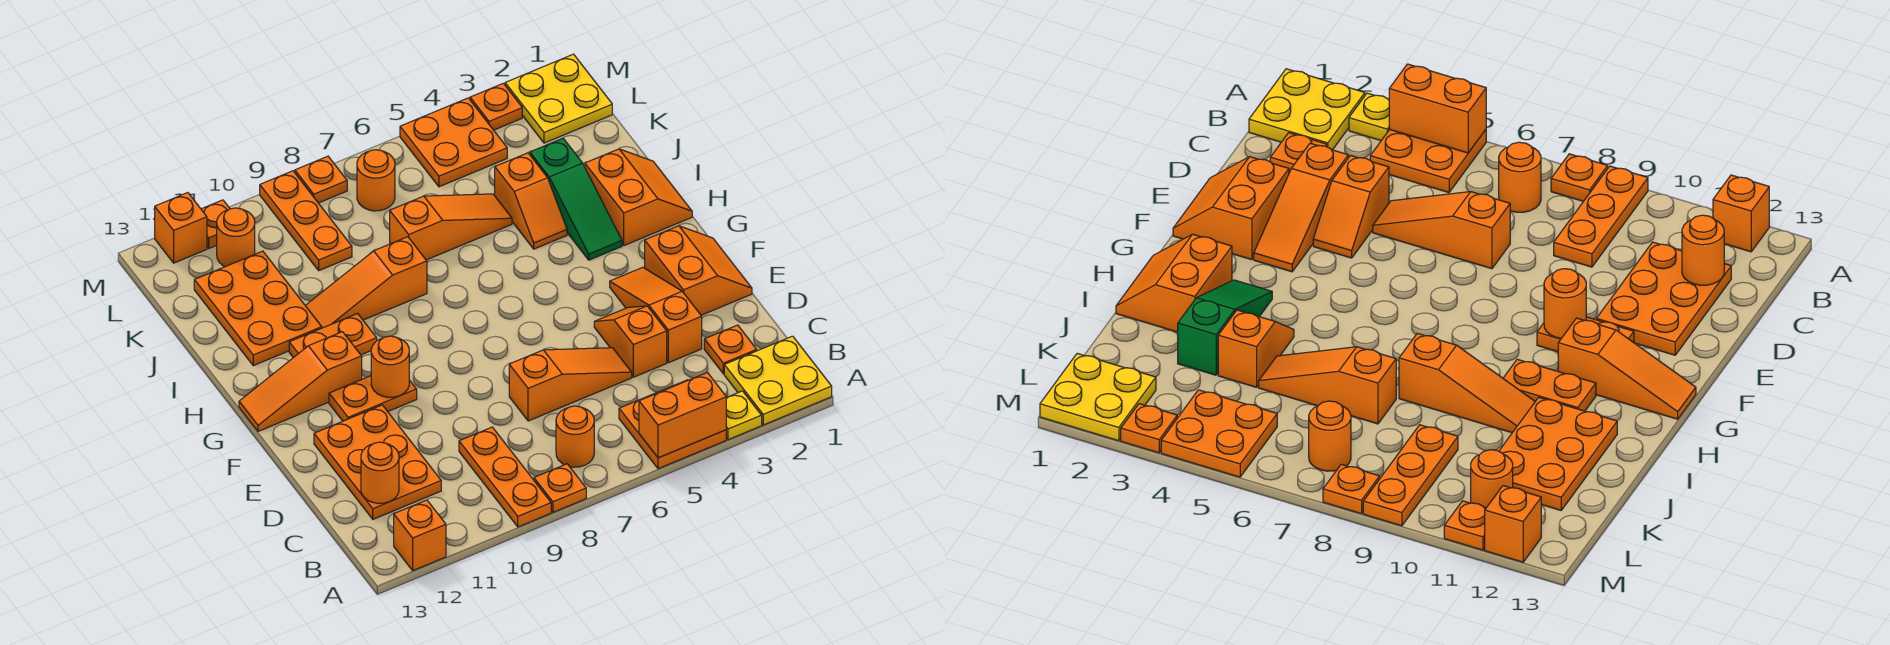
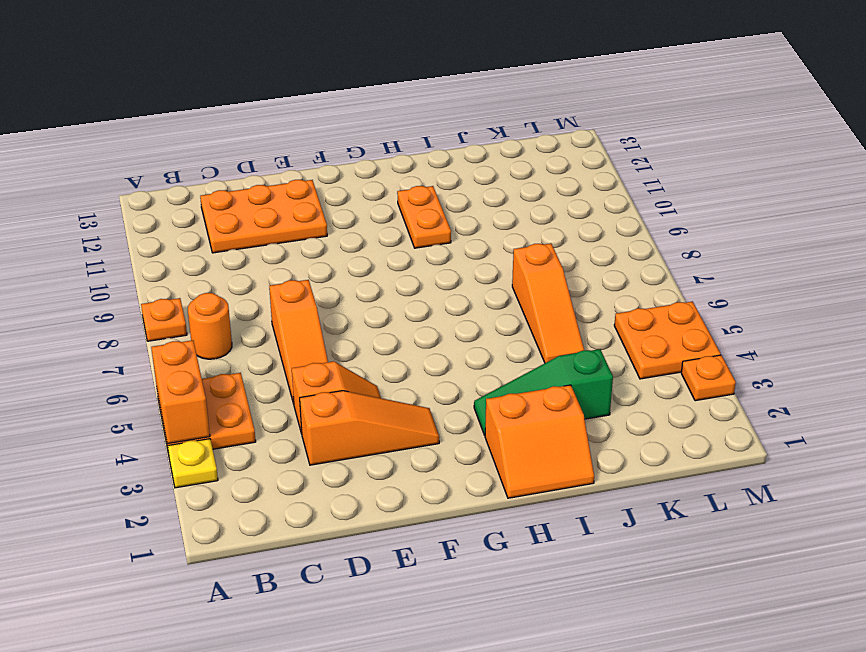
none -> yellow plate A1:B2 level 1
none -> orange plate A9:C9 level 1
none -> orange brick A12 level 1
none -> orange plate C2 level 1

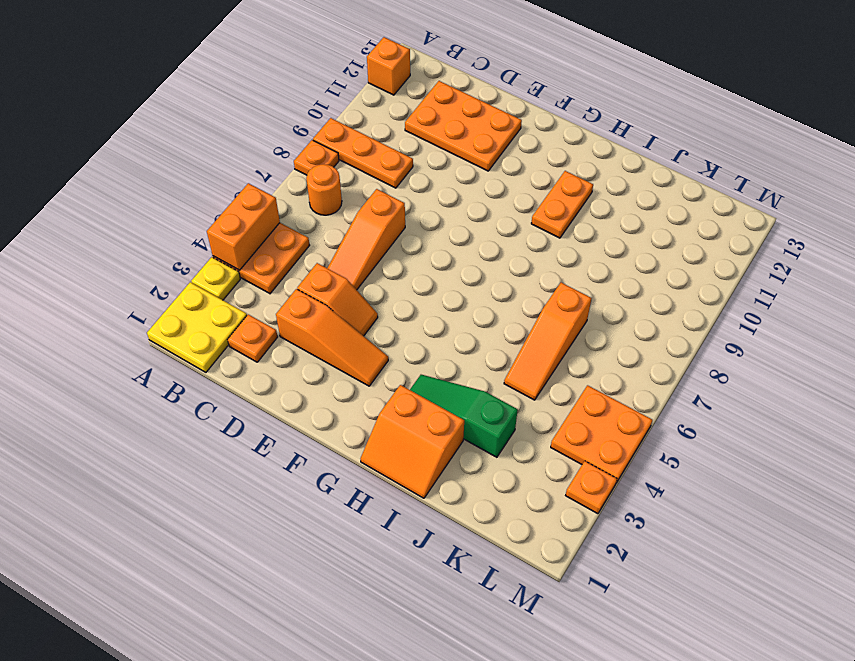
none -> orange slope E1:F2 level 1 top 2
none -> orange plate F10:F11 level 1
none -> orange slope G11:G13 level 1 top 11
none -> orange slope I4:J4 level 1 top J

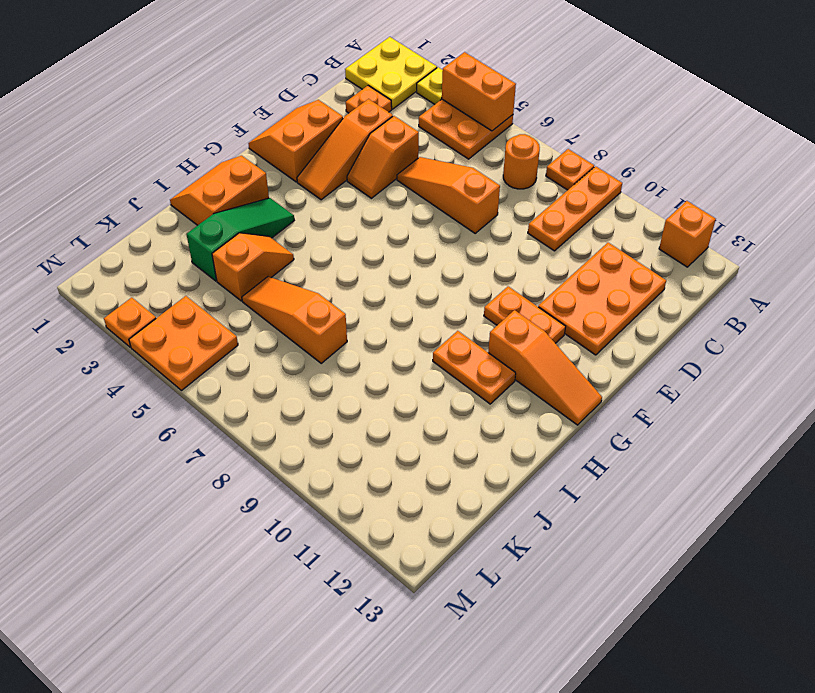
none -> orange slope I8:I10 level 1 top 8
none -> orange plate I11:K12 level 1
none -> orange plate K9:M9 level 1
none -> yellow plate L1:M2 level 1

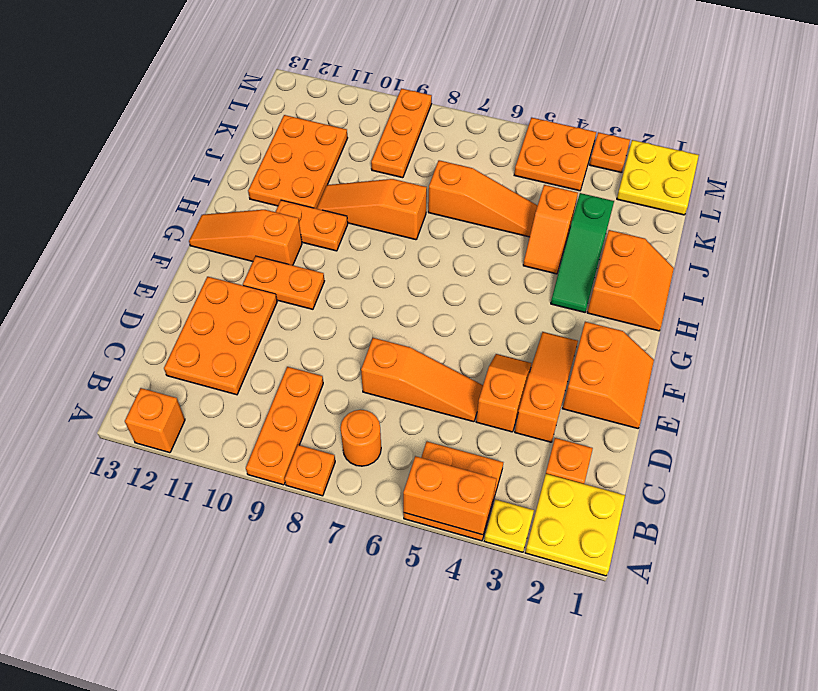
none -> orange round brick L7 level 1
none -> orange round brick L11 level 1
none -> orange plate M8 level 1
none -> orange plate M11 level 1

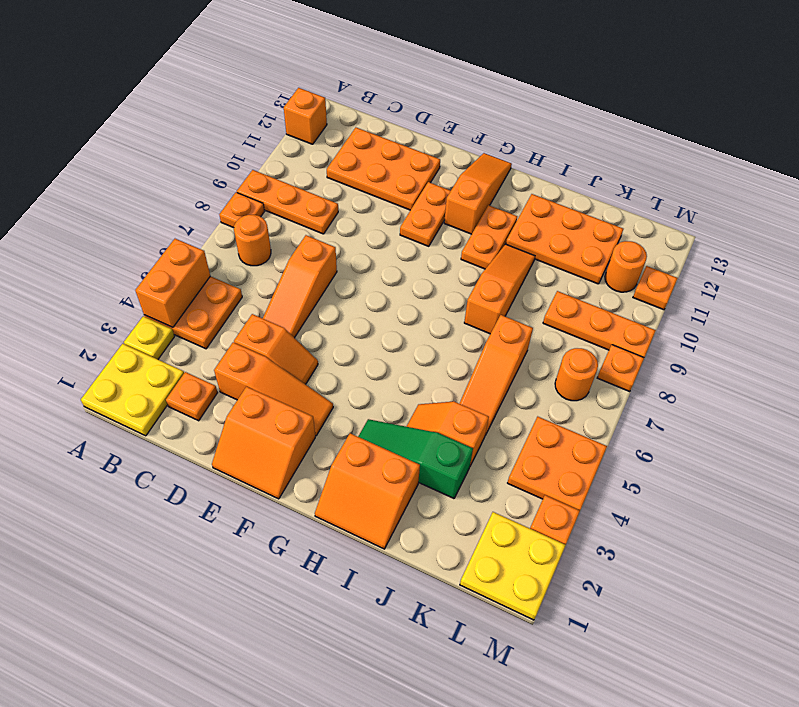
none -> orange brick M12 level 1
none -> orange round brick C12 level 2
none -> orange round brick F10 level 2

